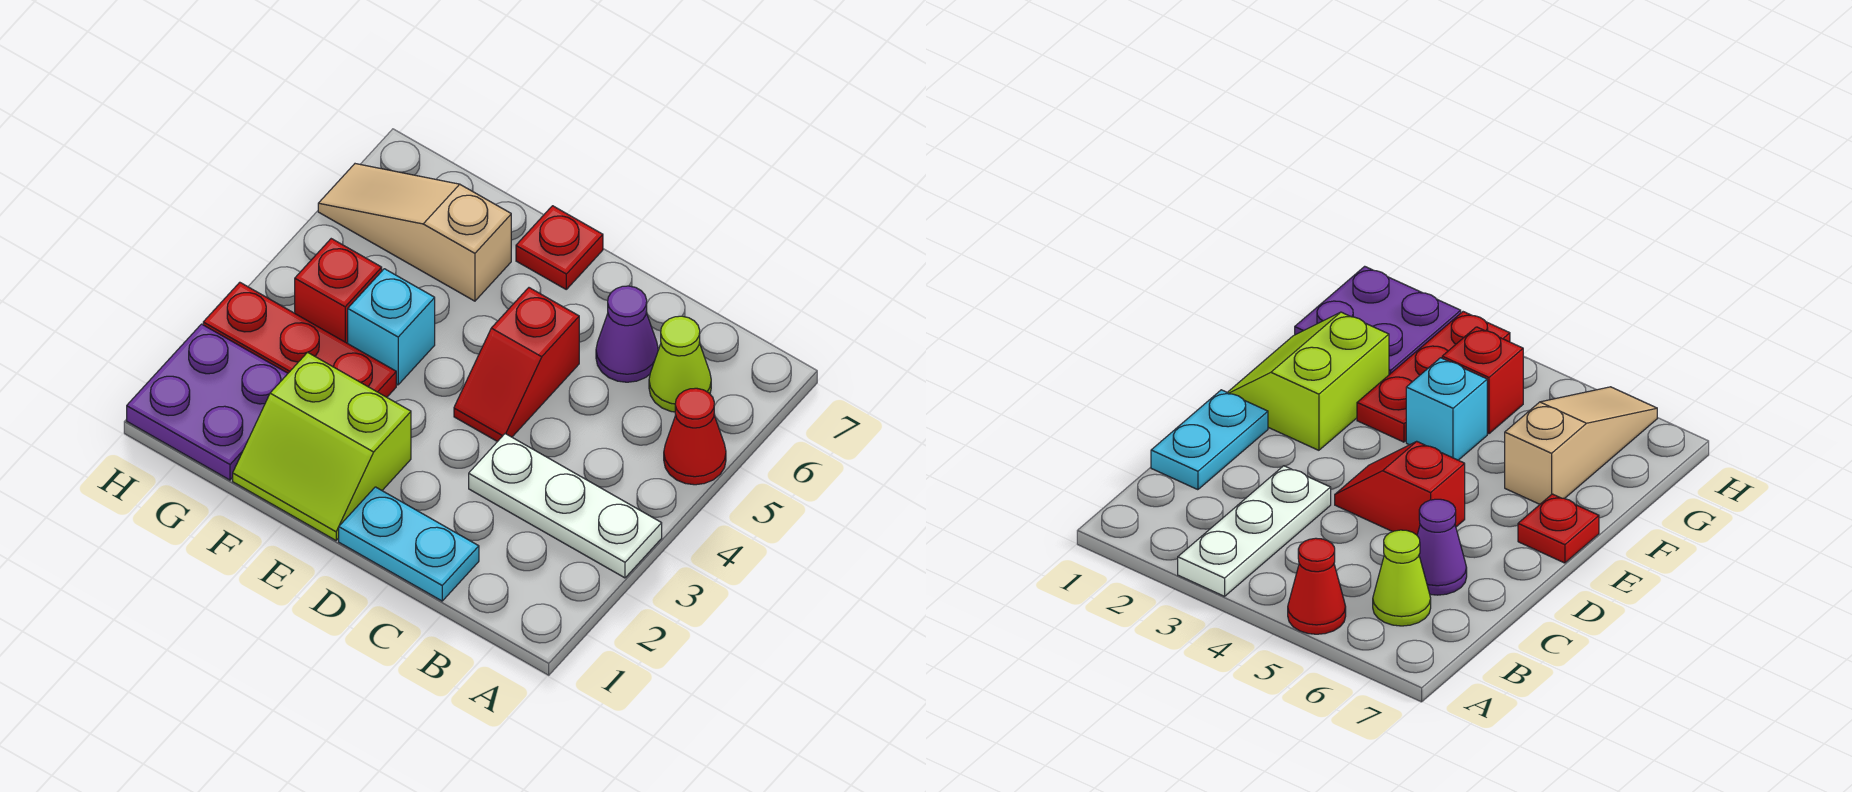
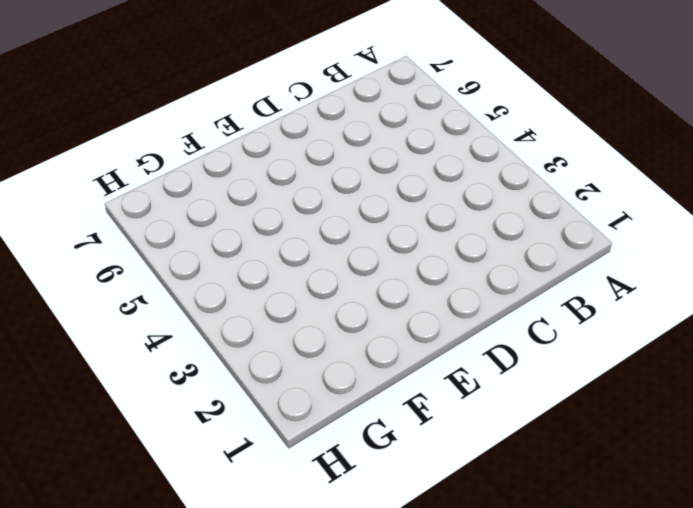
none -> white plate A3:C3 level 1
none -> red cone A5 level 1
none -> lime cone B6 level 1

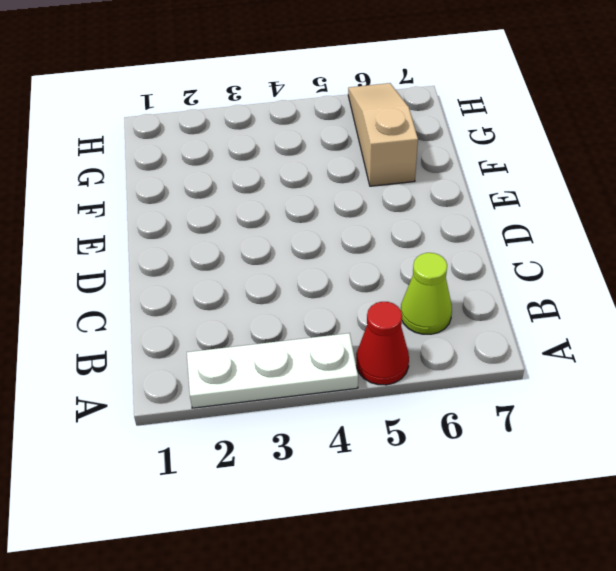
white plate A2:A4 level 1 -> white plate A3:C3 level 1
none -> cyan plate C1:D1 level 1
none -> purple cone C6 level 1
none -> red slope D4:D5 level 1 top 5

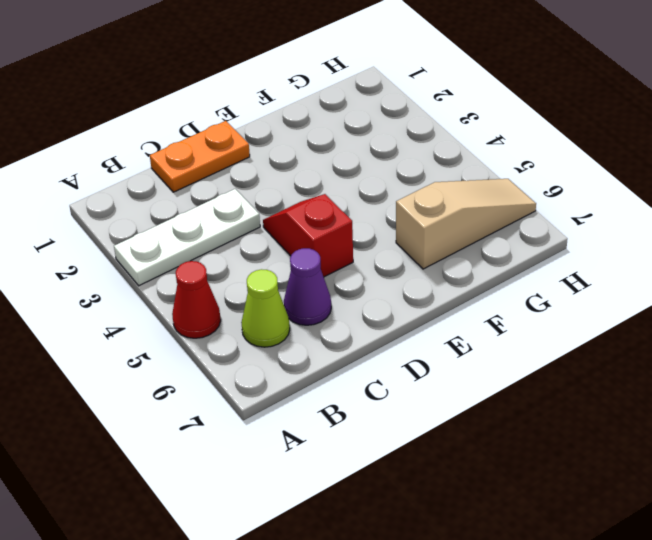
orange plate C1:D1 level 1 -> cyan plate C1:D1 level 1
none -> lime slope E1:F2 level 1 top 2
none -> red plate E7 level 1
none -> red plate F3:H3 level 1

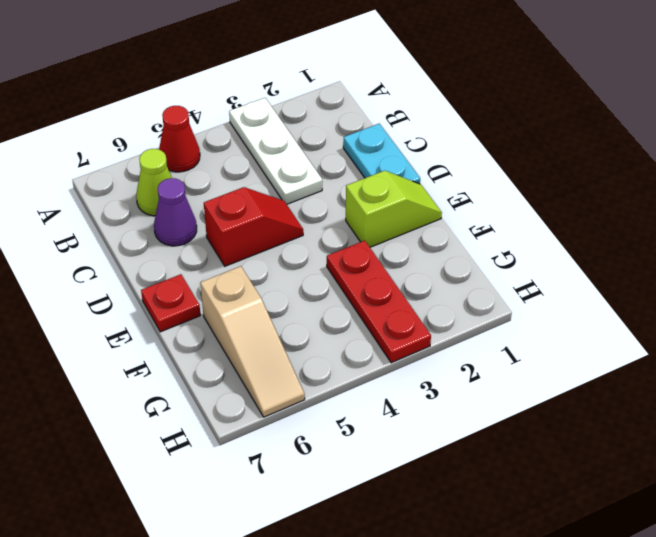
lime slope E1:E2 level 1 top 2 -> lime slope E1:F2 level 1 top 2
none -> cyan brick F4 level 1
none -> purple plate G1:H2 level 1
none -> red brick G4 level 1

